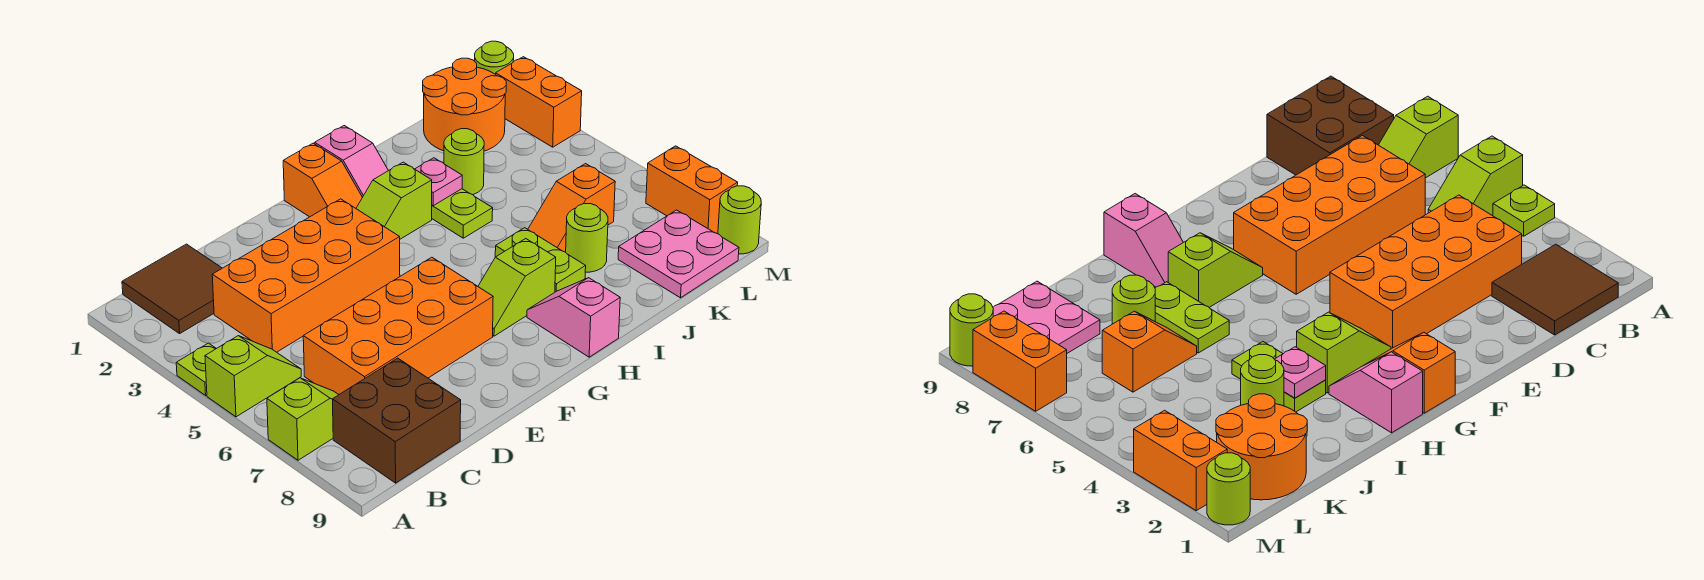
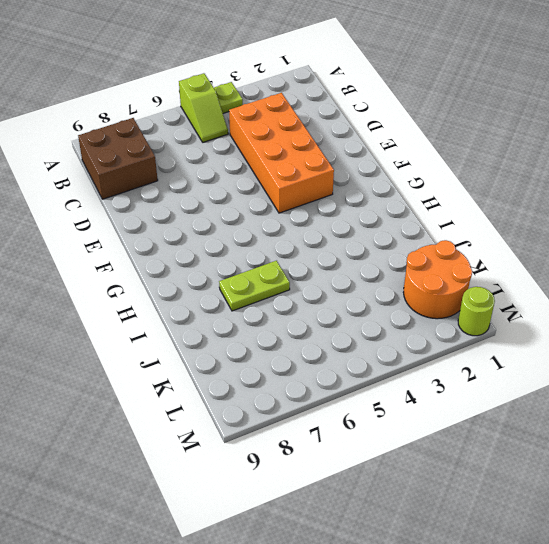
none -> lime slope A7:B7 level 1 top A
none -> brown tile B1:C2 level 1
none -> orange brick C6:F7 level 1

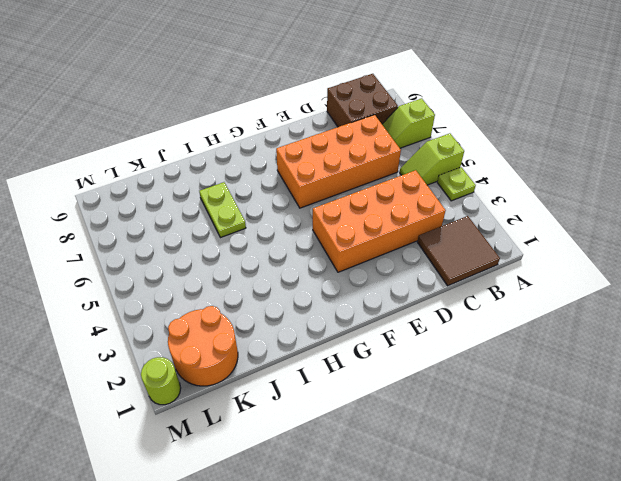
none -> orange slope G1:G2 level 1 top 1
none -> lime slope G3:H3 level 1 top H
none -> lime slope G7:H7 level 1 top H

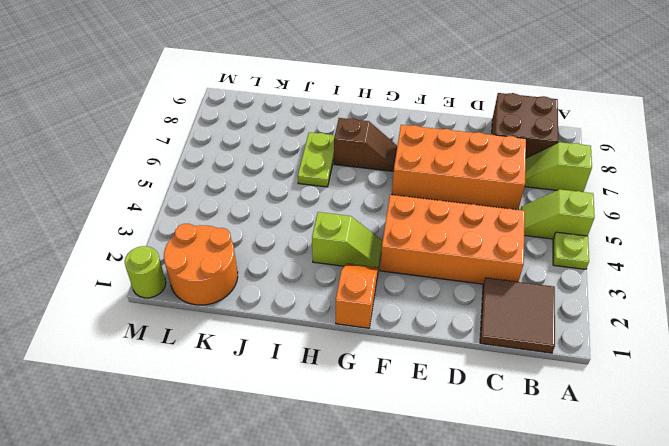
brown slope G7:H7 level 1 top H -> lime slope G7:H7 level 1 top H
none -> pink slope H1:H2 level 1 top 1
none -> pink slope H8:H9 level 1 top 9
none -> lime plate I3:I4 level 1

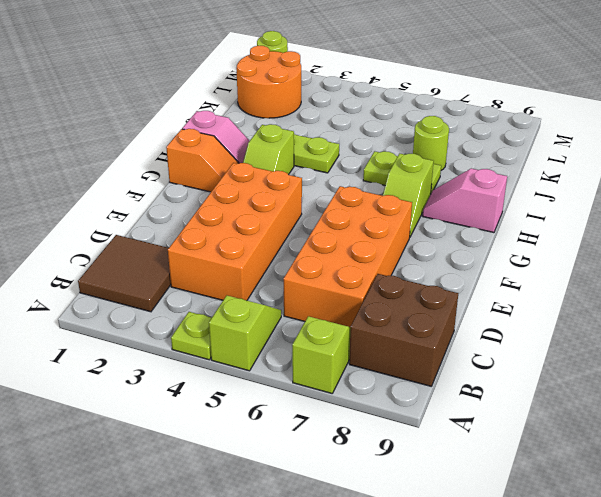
none -> lime round brick J3 level 1
none -> orange slope J6:K6 level 1 top K
none -> pink plate K8:L9 level 1

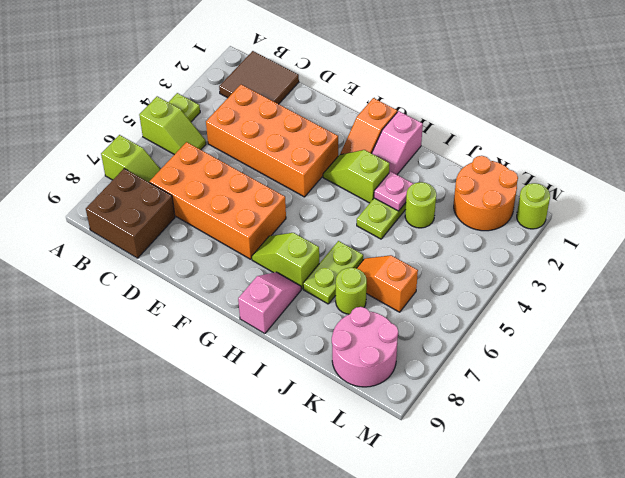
pink round brick K8:L9 level 1 -> pink plate K8:L9 level 1
none -> orange brick M2:M3 level 1
none -> orange brick M7:M8 level 1
none -> lime round brick M9 level 1

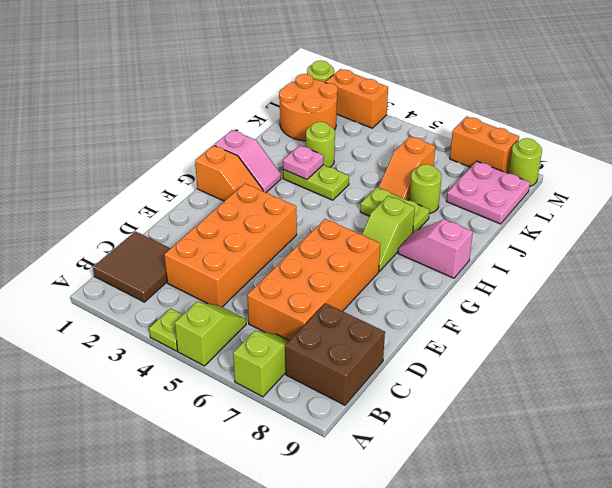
none -> lime slope G3:H3 level 1 top H

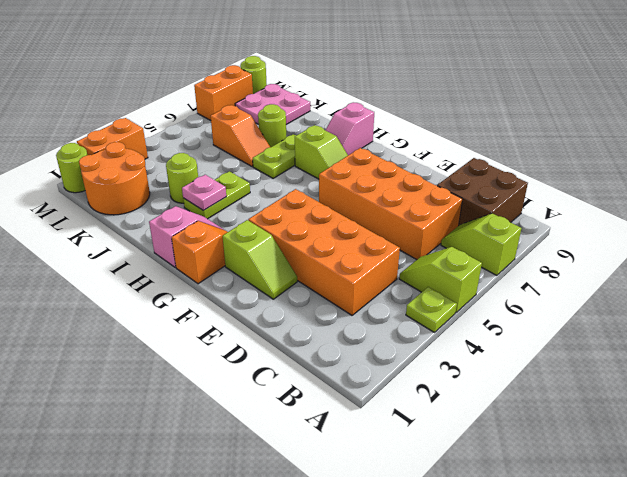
lime slope E2:F2 level 1 top F -> lime slope G3:H3 level 1 top H
none -> brown tile B1:C2 level 1

